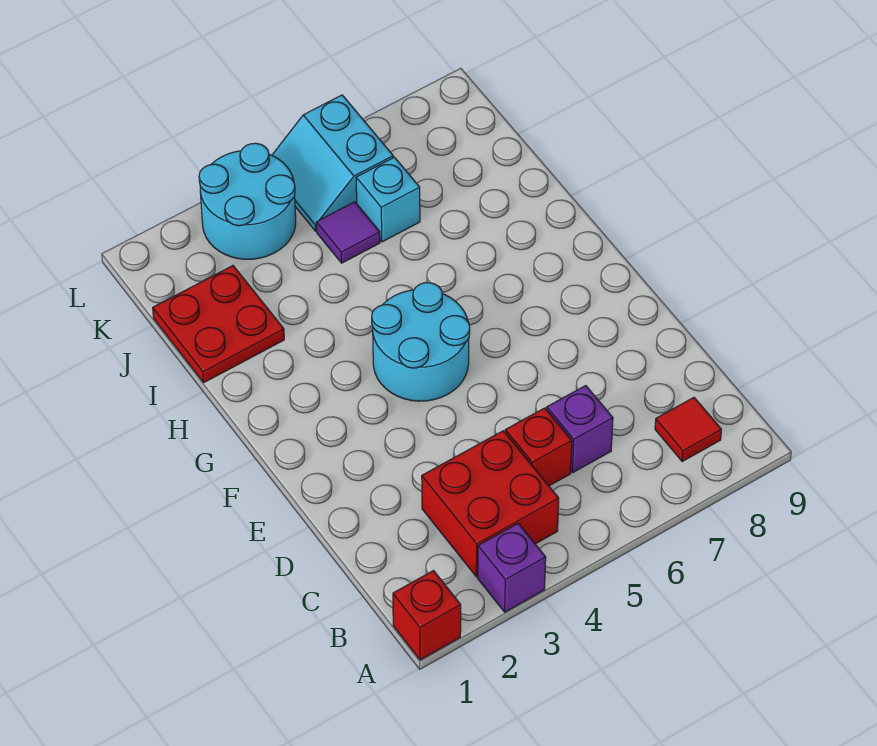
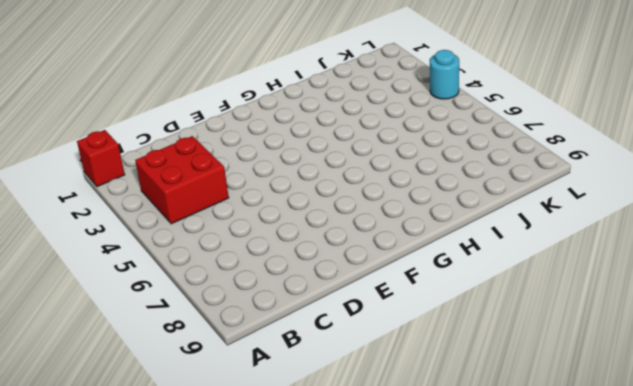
cyan round brick L4 level 1 -> cyan round brick K3:L4 level 1
none -> purple brick A3 level 1
none -> red tile B8 level 1
none -> red brick C5 level 1

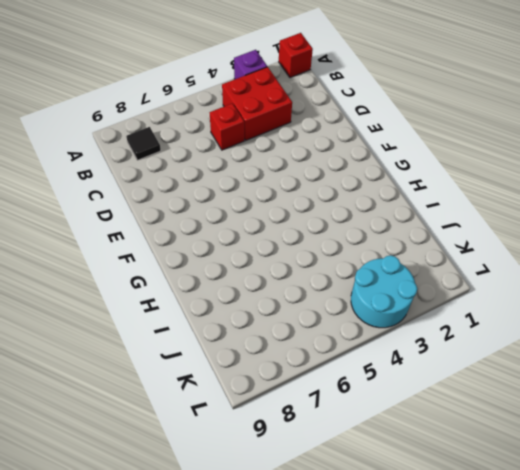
black tile B8 level 1 -> red tile B8 level 1
none -> purple brick C6 level 1
none -> cyan round brick F4:G5 level 1
none -> red plate I1:J2 level 1

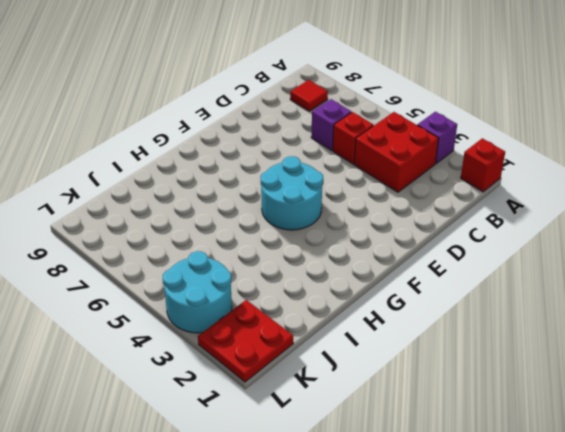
red plate K1:L2 level 1 -> red plate I1:J2 level 1
none -> purple tile J5 level 1
none -> cyan brick J6 level 1
none -> cyan slope K5:L6 level 1 top 6

